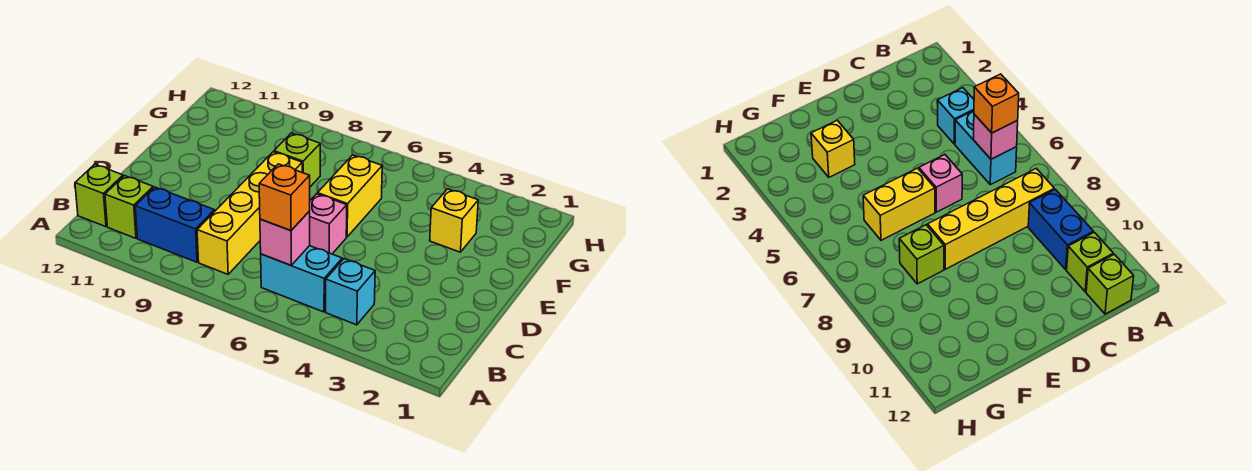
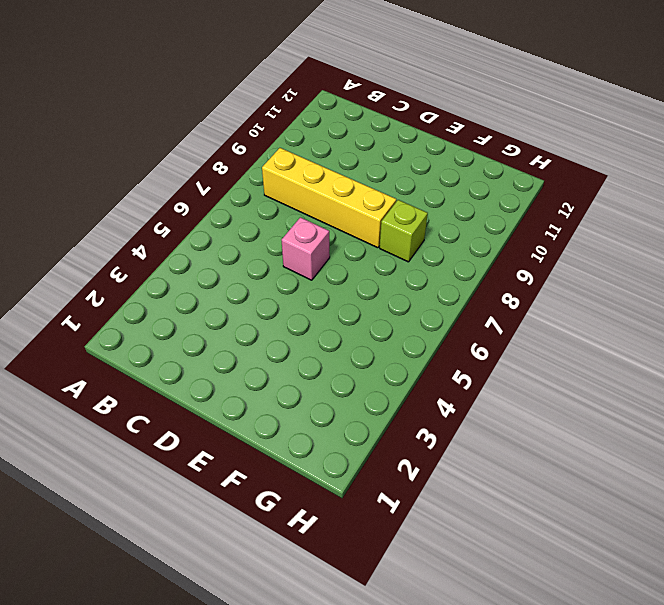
none -> cyan brick B4 level 1
none -> cyan brick B5:B6 level 1
none -> blue brick B9:B10 level 1

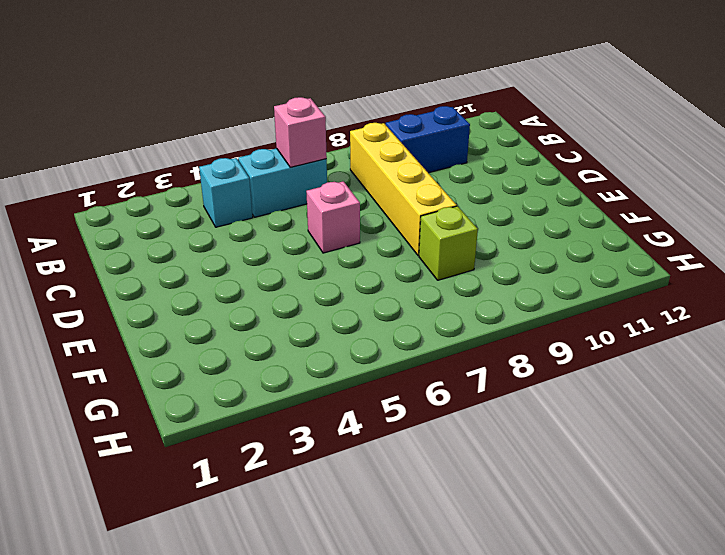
none -> lime brick B11 level 1
none -> lime brick B12 level 1
none -> yellow brick E6:F6 level 1

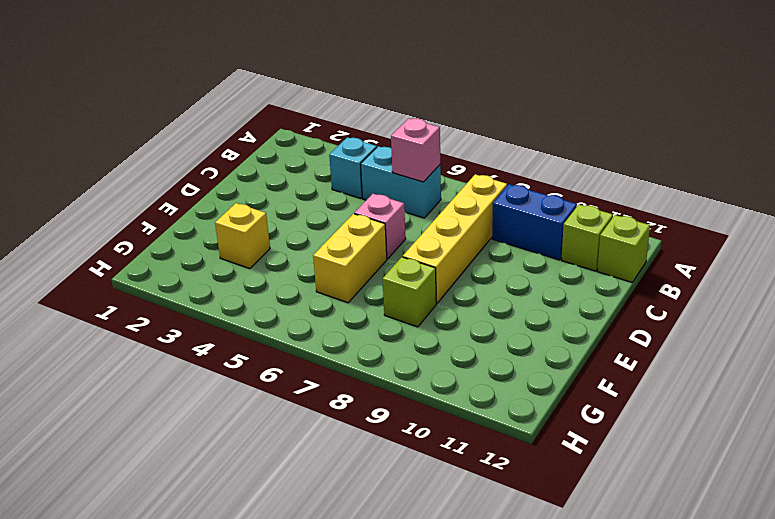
none -> orange brick B6 level 3

